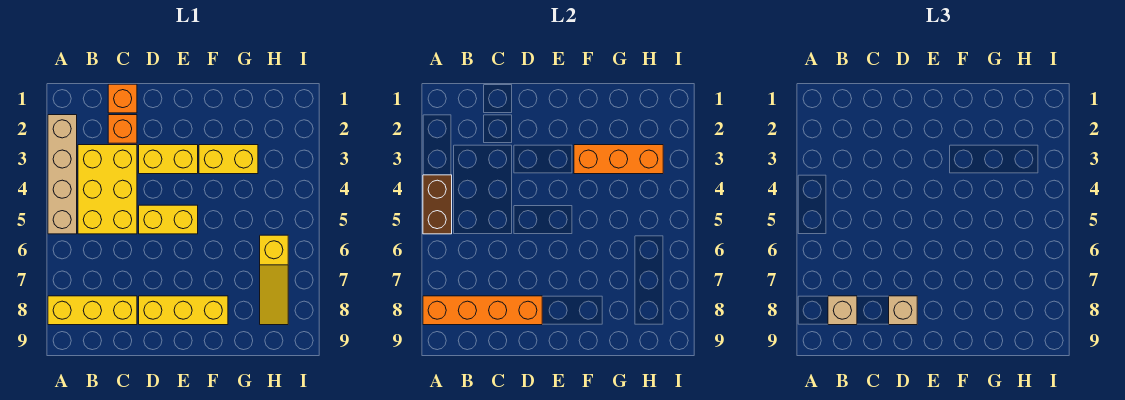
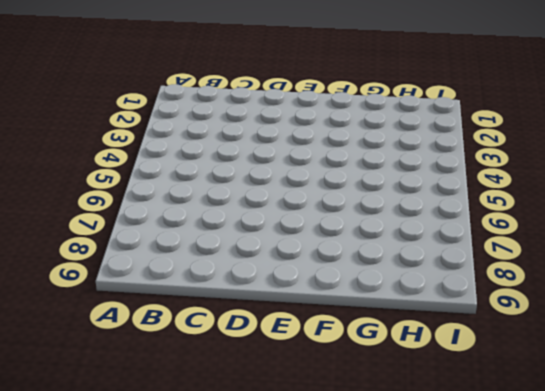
none -> tan brick A2:A5 level 1
none -> yellow brick A8:C8 level 1
none -> yellow brick B3:C5 level 1

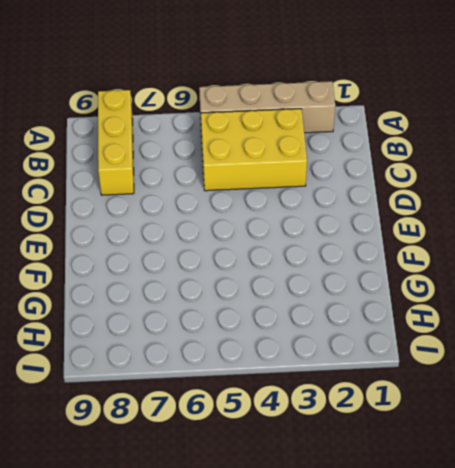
none -> orange brick C1 level 1
none -> orange brick C2 level 1
none -> yellow brick D3:E3 level 1

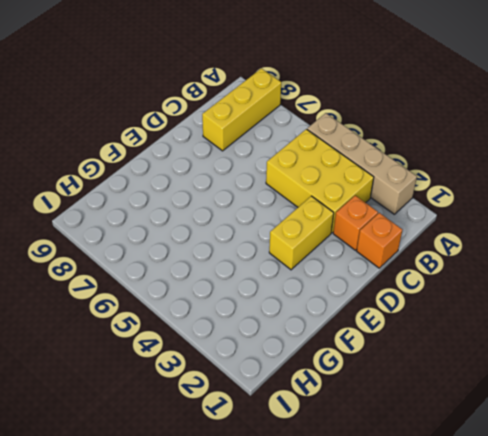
none -> yellow brick D5:E5 level 1
none -> yellow brick D8:F8 level 1
none -> yellow brick F3:G3 level 1

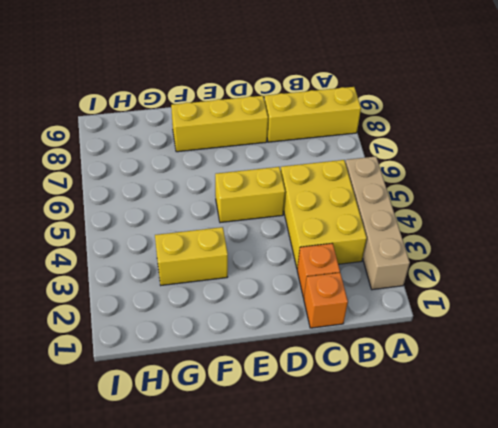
none -> yellow brick D3:E3 level 1
none -> yellow slope H6:H8 level 1 top 6
none -> brown brick A4:A5 level 2

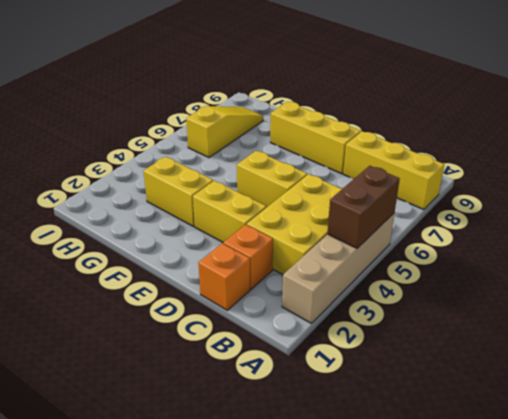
none -> orange brick A8:D8 level 2
none -> orange brick F3:H3 level 2
none -> tan brick B8 level 3

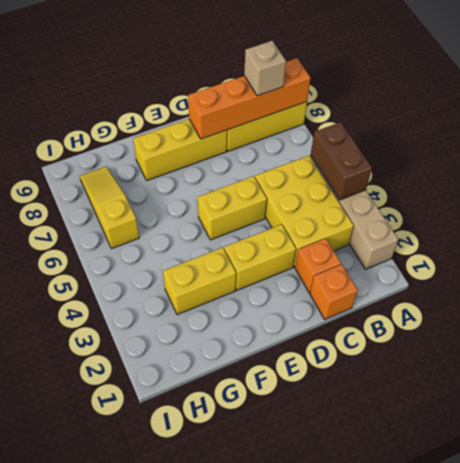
none -> orange brick F3:H3 level 2
none -> tan brick D8 level 3

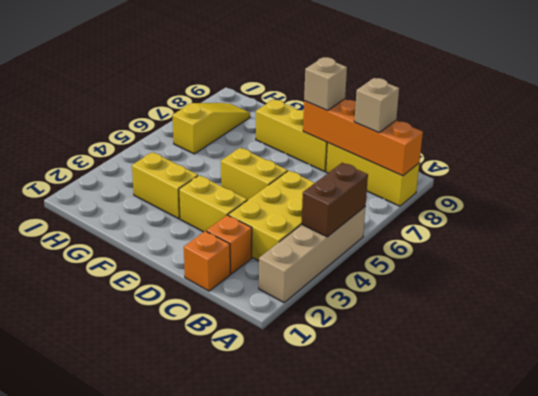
none -> orange brick F3:H3 level 2

